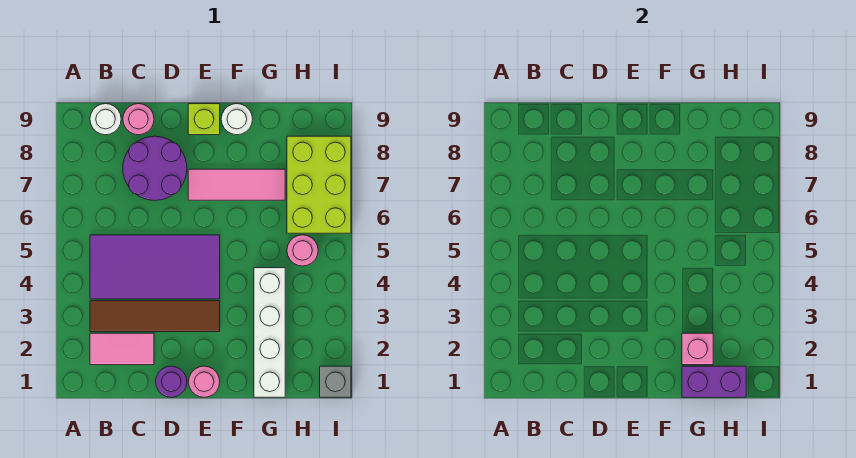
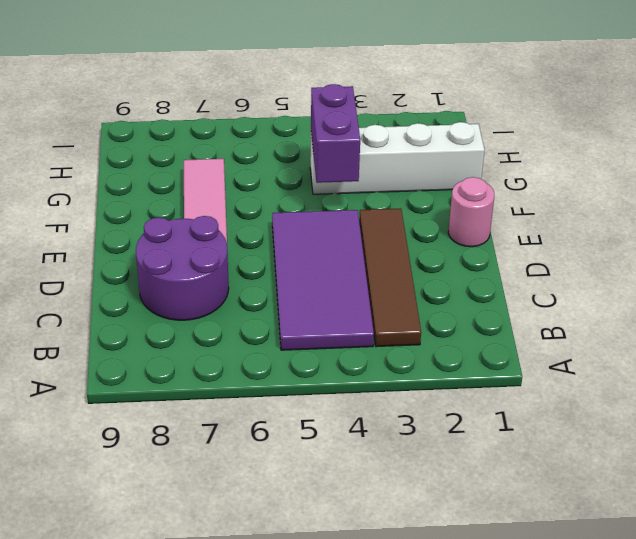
purple brick F4:G4 level 2 -> purple brick G1:H1 level 2
none -> pink tile B2:C2 level 1
none -> white round brick B9 level 1
none -> pink round brick C9 level 1

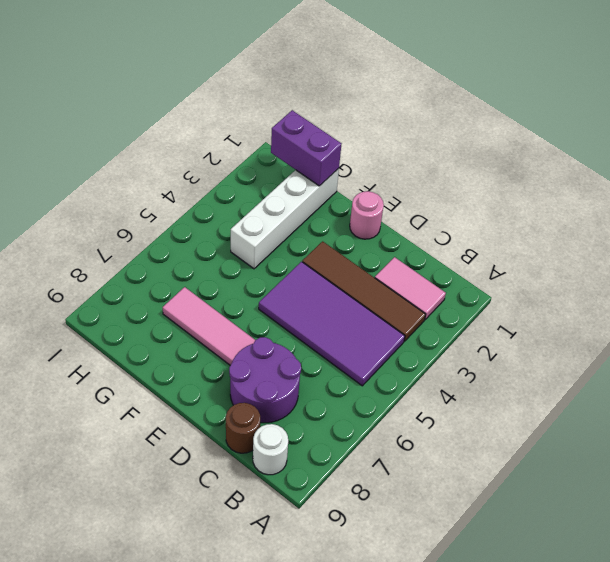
brown round brick C9 level 1 -> pink round brick C9 level 1
none -> purple round brick D1 level 1
none -> lime brick E9 level 1
none -> white round brick F9 level 1

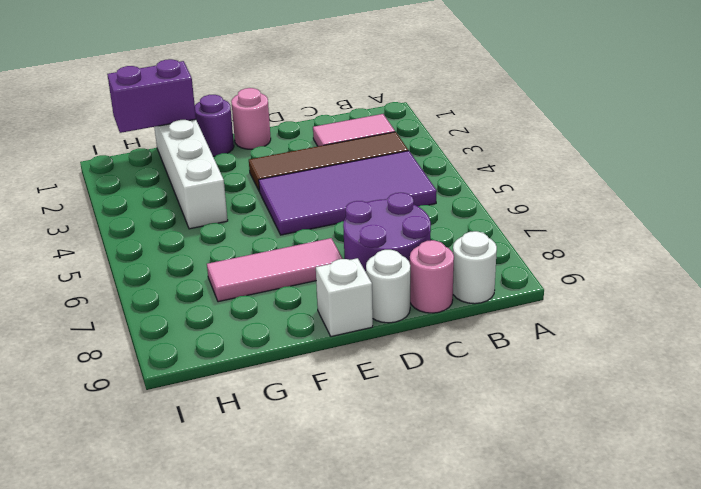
white round brick D9 level 1 -> white round brick F9 level 1
white brick E9 level 1 -> lime brick E9 level 1
purple round brick F1 level 1 -> purple round brick D1 level 1
none -> pink round brick H5 level 1
none -> lime brick H6:I8 level 1
none -> grey brick I1 level 1

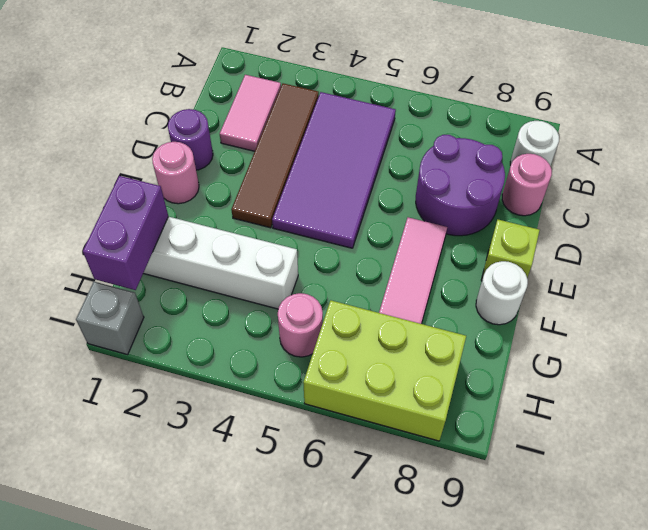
none -> pink brick G2 level 2

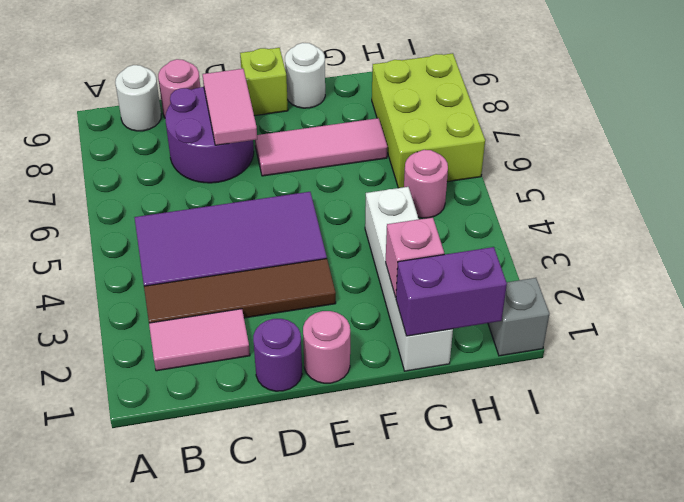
pink tile D7:D8 level 2 -> none

